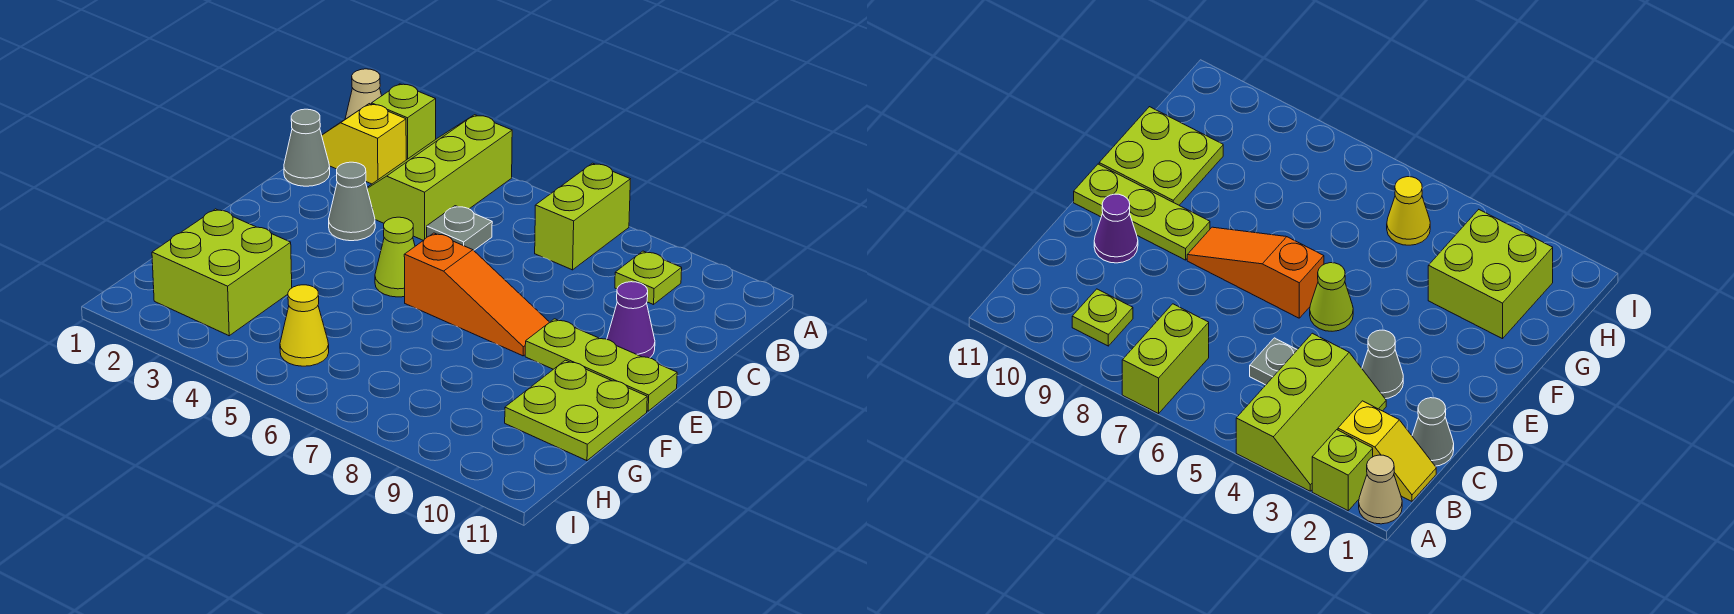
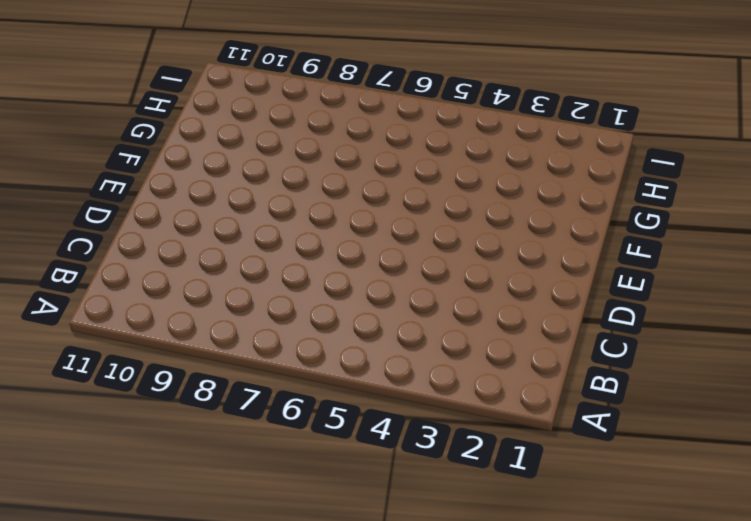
none -> tan cone A1 level 1
none -> lime brick A2 level 1
none -> lime slope A3:C4 level 1 top 4

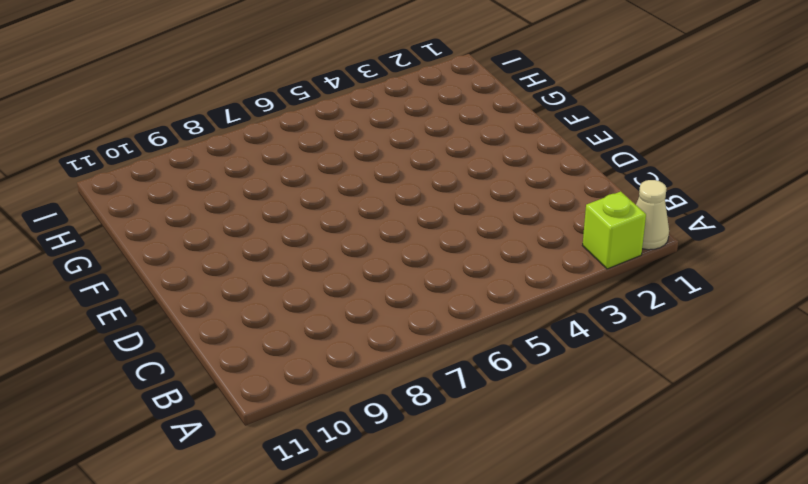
none -> lime slope A3:C4 level 1 top 4
none -> lime brick A7:B7 level 1
none -> yellow slope B1:B2 level 1 top 2

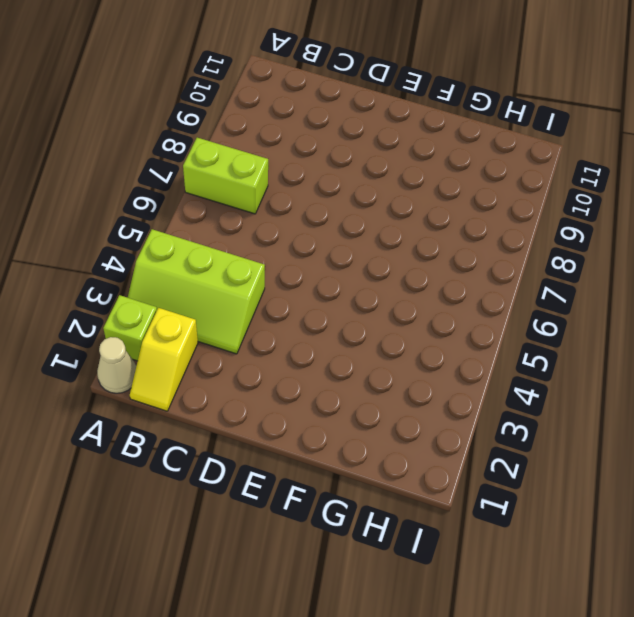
none -> lime plate B9 level 1
none -> grey cone C1 level 1
none -> grey plate C5 level 1

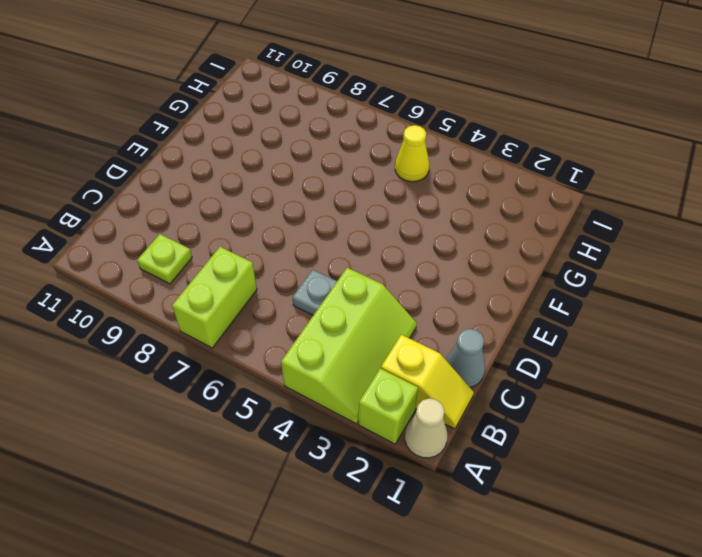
none -> grey cone D3 level 1
none -> purple cone D10 level 1
none -> lime cone E5 level 1

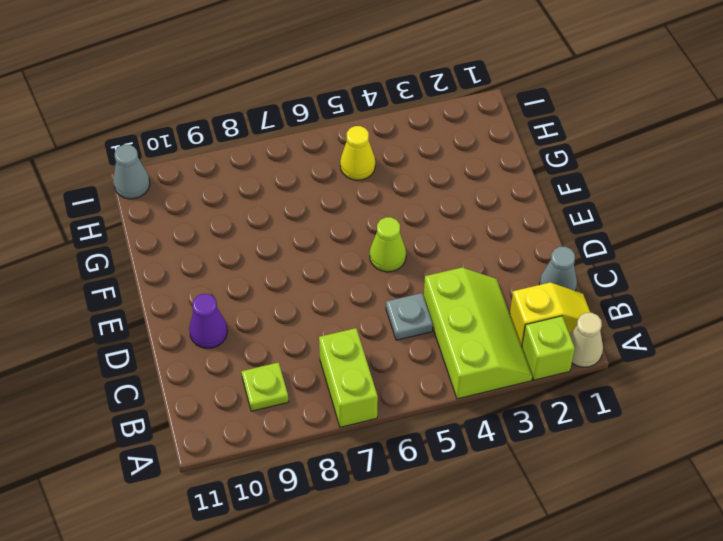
grey cone I11 level 1 -> grey cone D3 level 1
none -> orange slope E6:E8 level 1 top 6
none -> lime plate E9:E11 level 1
none -> lime plate F10:G11 level 1

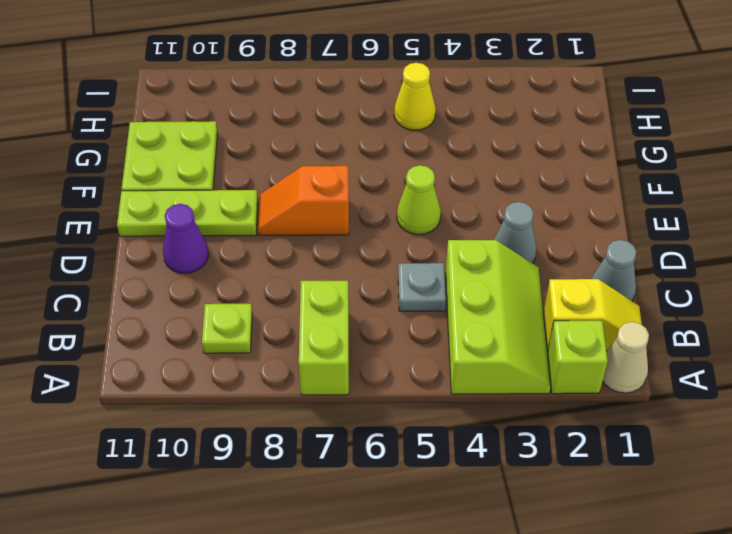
orange slope E7:E8 level 1 top 7 -> orange slope E6:E8 level 1 top 6
none -> lime brick G2:H3 level 1

